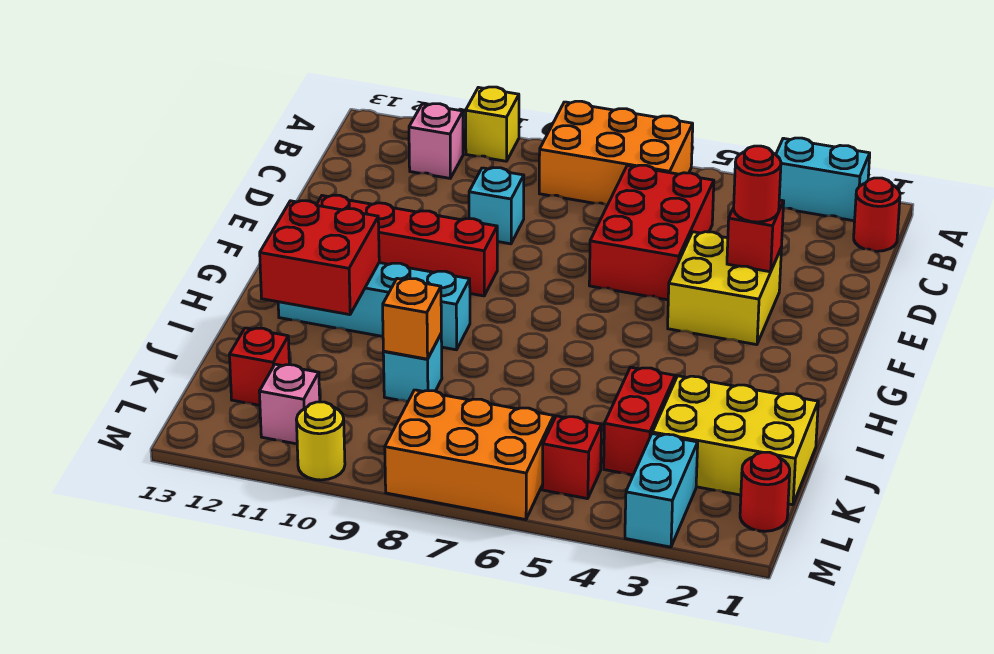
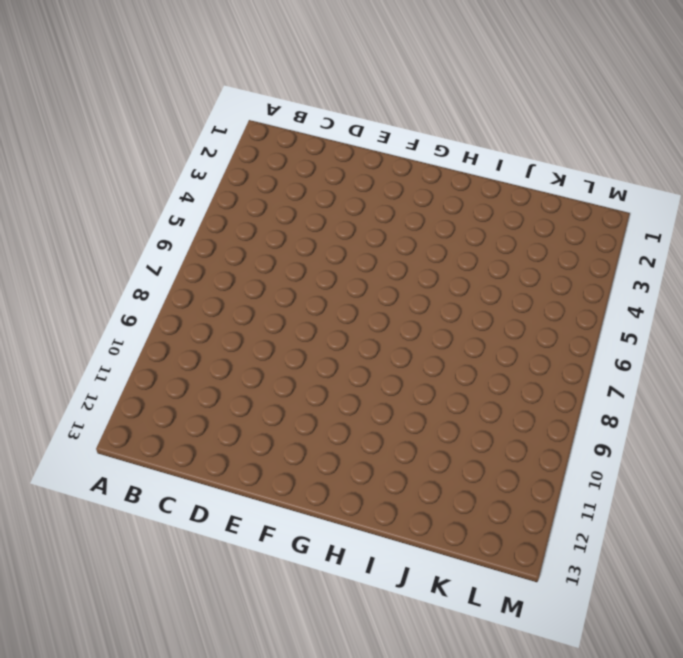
none -> cyan brick A2:A3 level 1
none -> orange brick A6:B8 level 1
none -> yellow brick A10 level 1

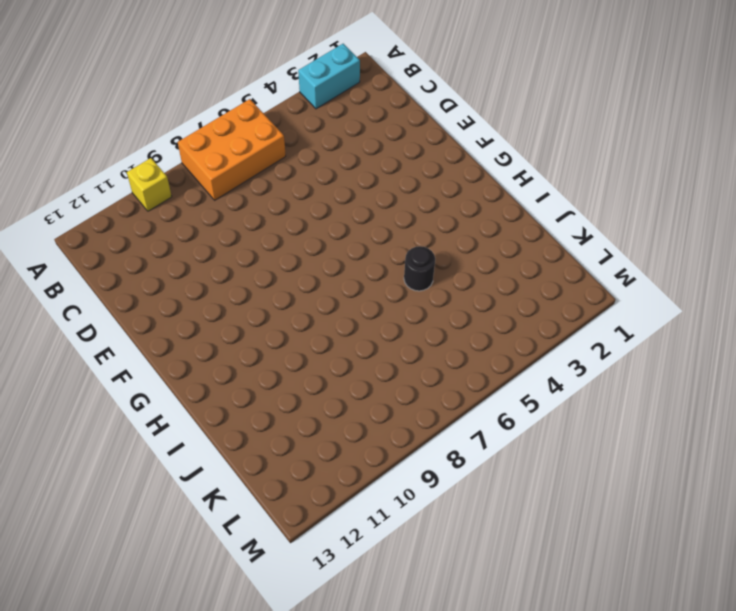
black round brick I5 level 1 -> none
none -> red round brick B1 level 1
none -> pink brick B11 level 1
none -> red brick C5:E6 level 1

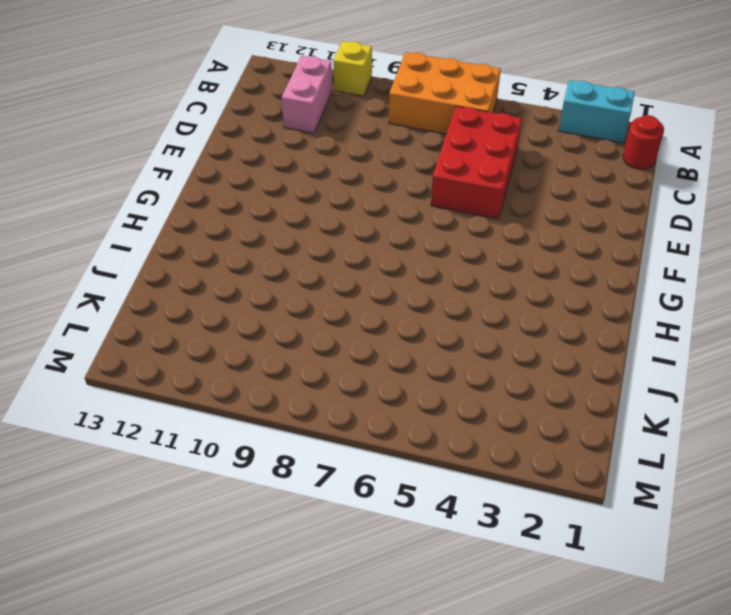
pink brick B11:C11 level 1 -> pink brick B11 level 1
none -> cyan brick D9 level 1
none -> yellow brick E3:F4 level 1
none -> red brick F9:F12 level 1

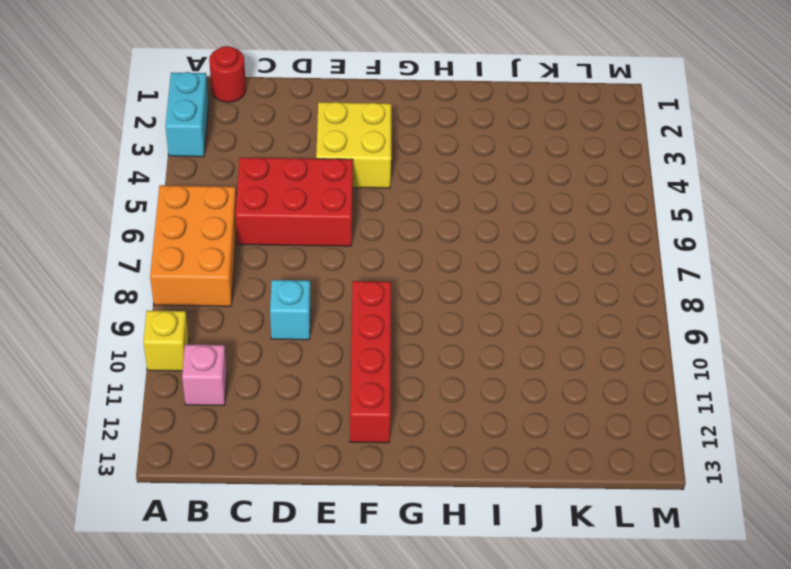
none -> cyan brick H9:H12 level 1
none -> yellow brick J1:K3 level 1
none -> red brick J4:K4 level 1

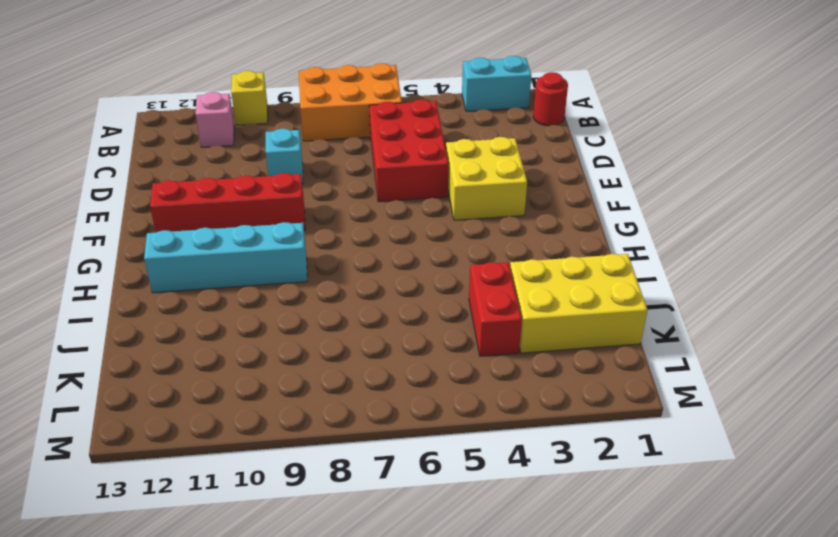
none -> cyan brick J9 level 1
none -> red brick K12 level 1
none -> red round brick L1 level 1

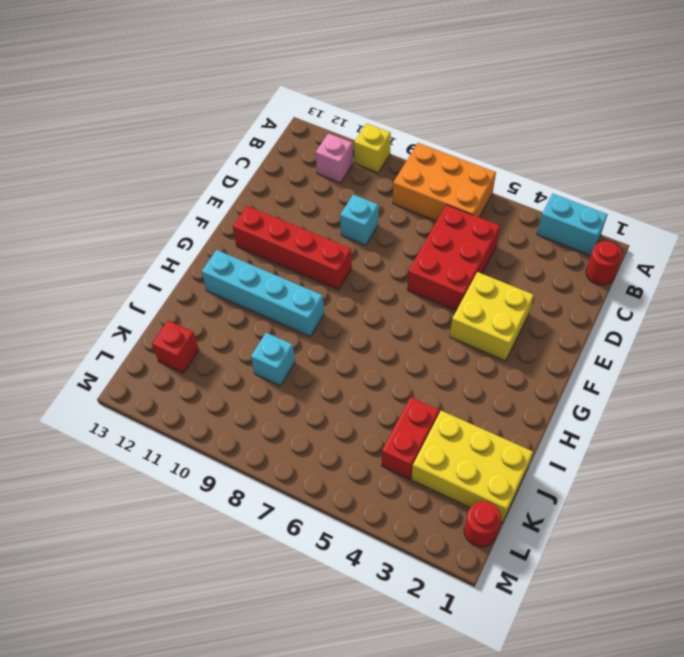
none -> cyan brick L3:M3 level 1
none -> red brick L5 level 1
none -> orange brick L6:M8 level 1

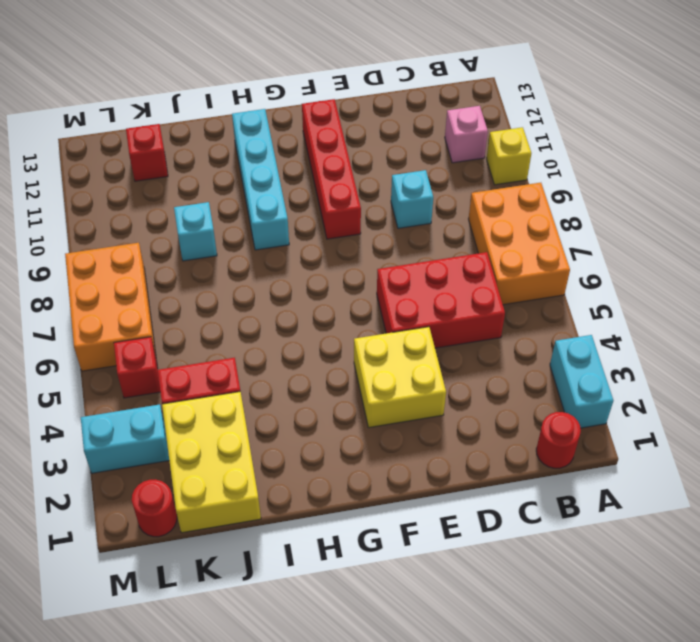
none -> pink brick L11 level 1
none -> yellow round brick M10 level 1
none -> red brick E3 level 2

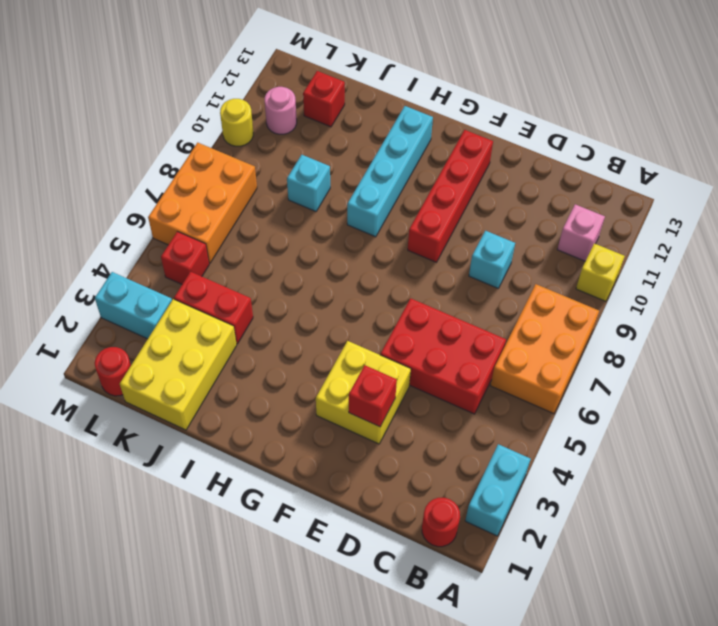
pink round brick L11 level 1 -> pink brick L11 level 1
none -> red brick H11:I12 level 2
none -> orange brick J9 level 2
none -> red round brick E3 level 3

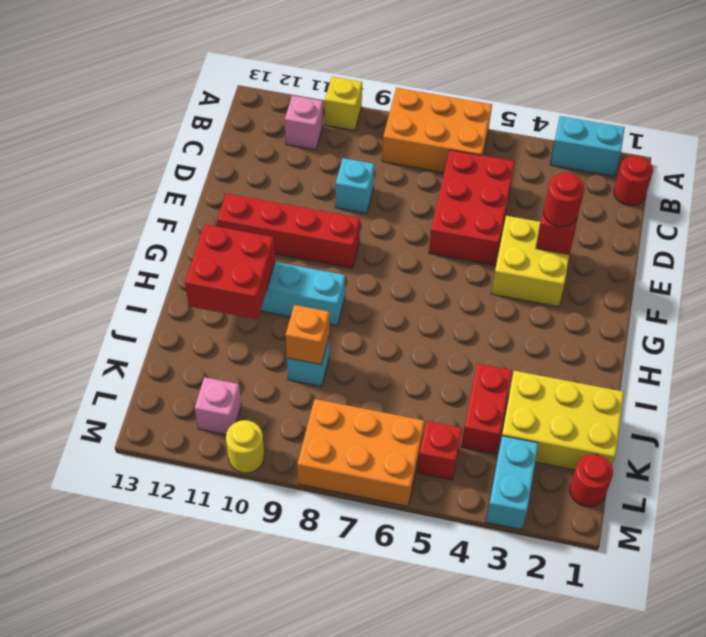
none -> red brick K12 level 1

